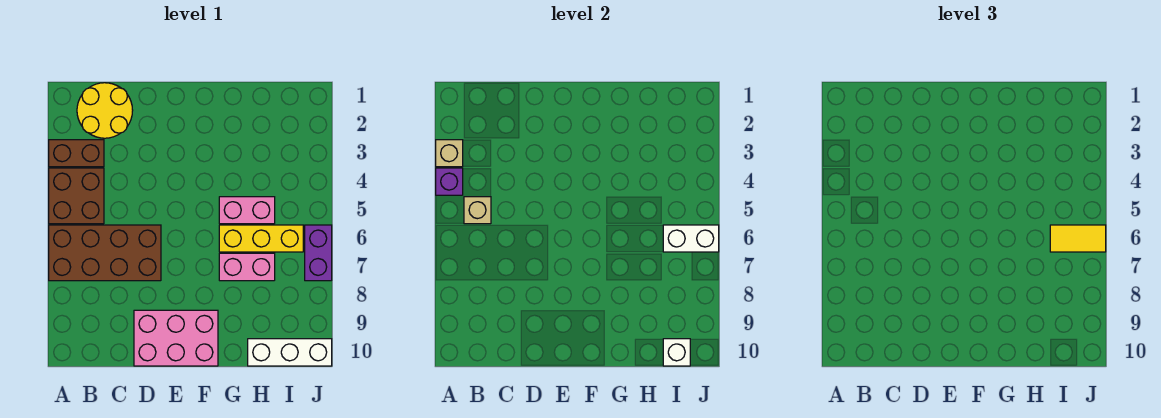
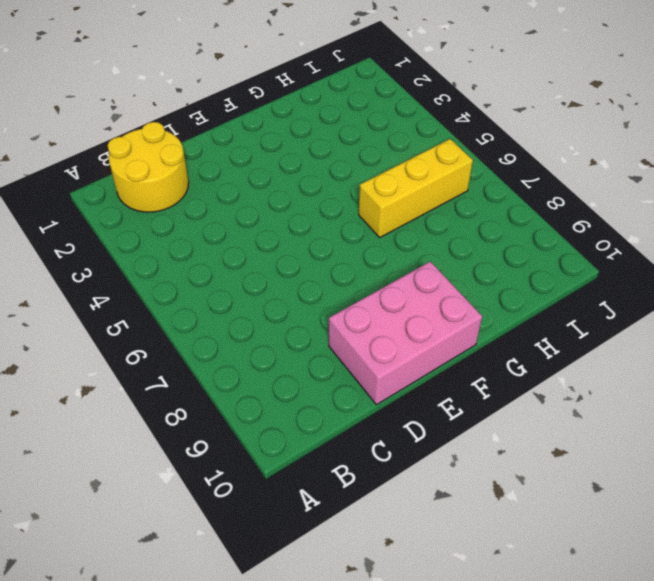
none -> brown brick A3:B3 level 1
none -> brown brick A4:B5 level 1
none -> brown brick A6:D7 level 1

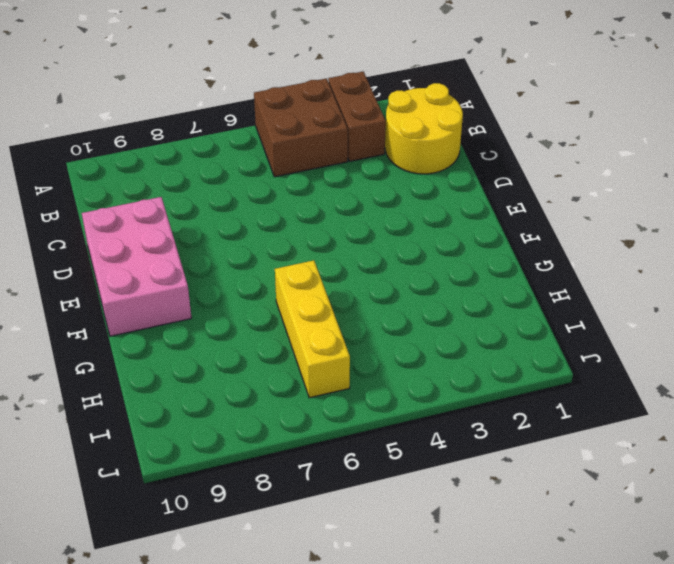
none -> brown brick A6:D7 level 1
none -> pink brick G5:H5 level 1
none -> pink brick G7:H7 level 1

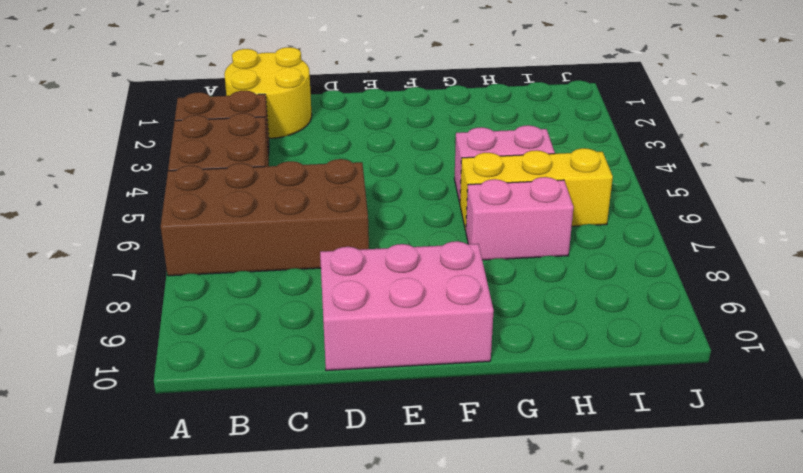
none -> white brick H10:J10 level 1
none -> purple brick J6:J7 level 1
none -> tan brick A3 level 2

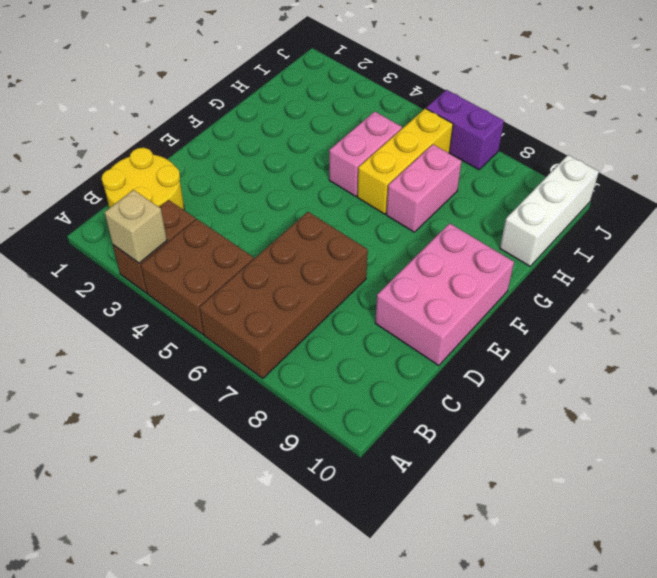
none -> purple brick A4 level 2
none -> tan brick B5 level 2
none -> white brick I6:J6 level 2

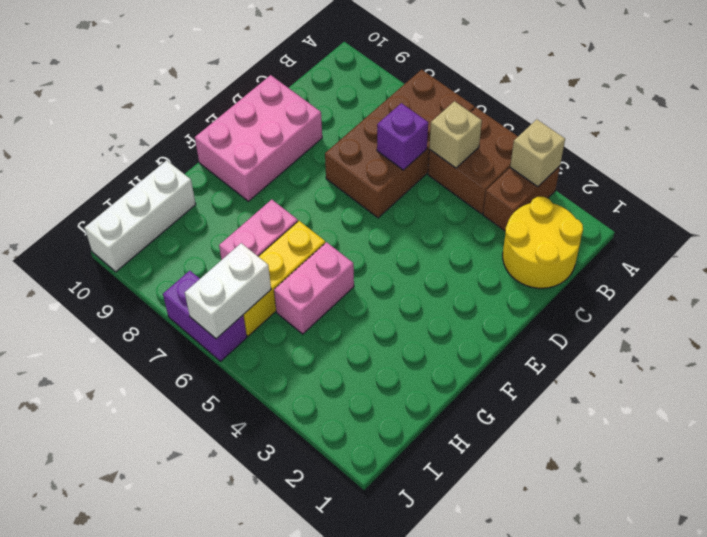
purple brick C6 level 2 -> purple brick A4 level 2
none -> white brick I10 level 2
none -> yellow tile I6:J6 level 3

